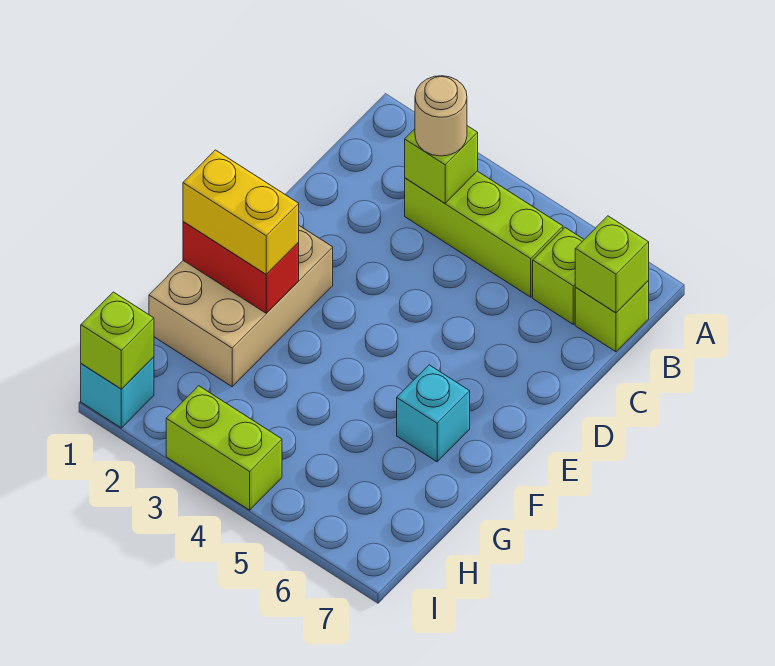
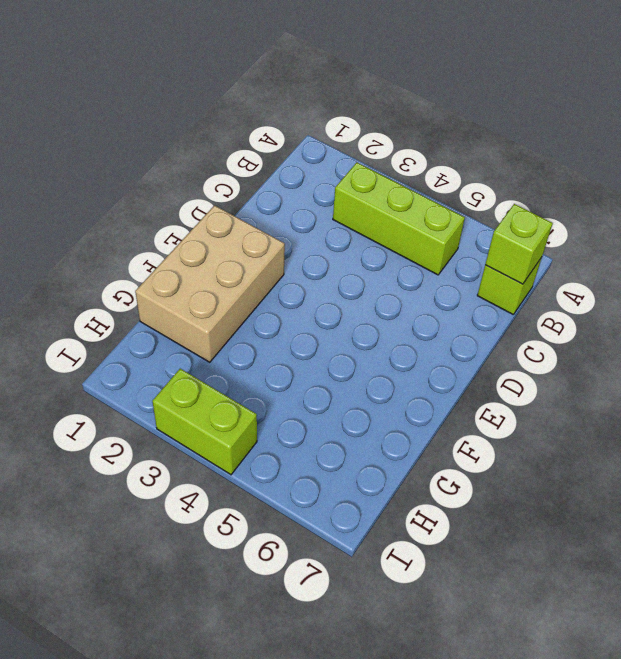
none -> lime brick B6 level 1
none -> cyan brick F6 level 1
none -> cyan brick I1 level 1

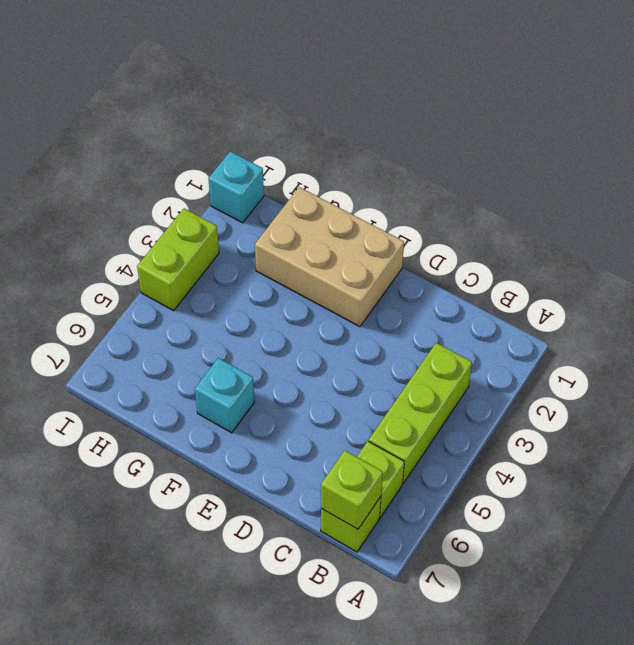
none -> lime brick B3 level 2
none -> red brick F1:F2 level 2
none -> lime brick I1 level 2

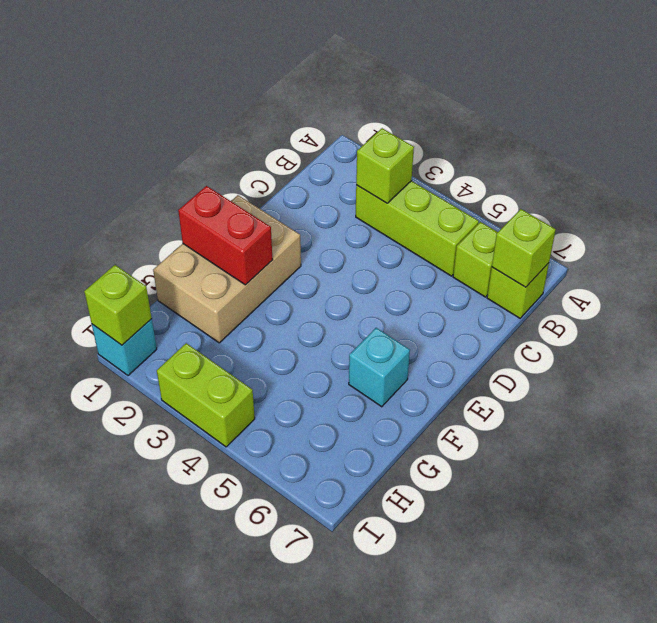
none -> tan round brick B3 level 3
none -> yellow brick F1:F2 level 3

